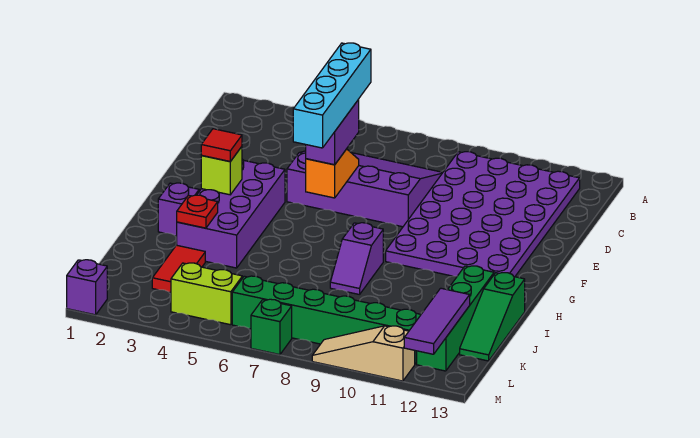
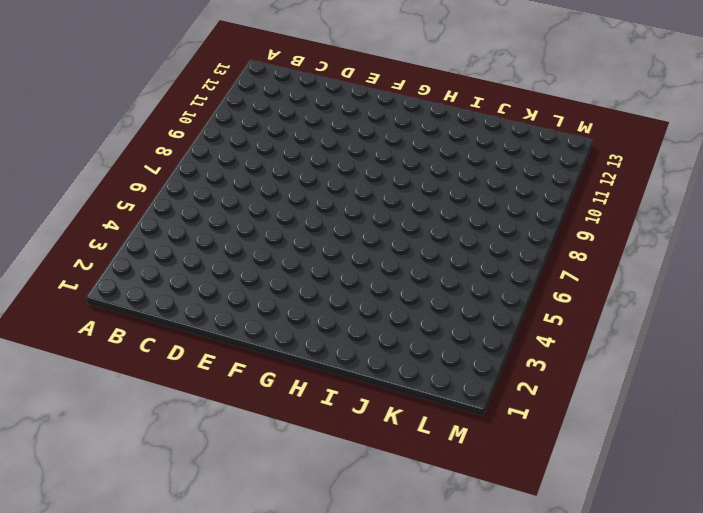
none -> purple plate B9:G12 level 1
none -> purple slope C5:E8 level 1 top E
none -> purple brick F3:I4 level 1

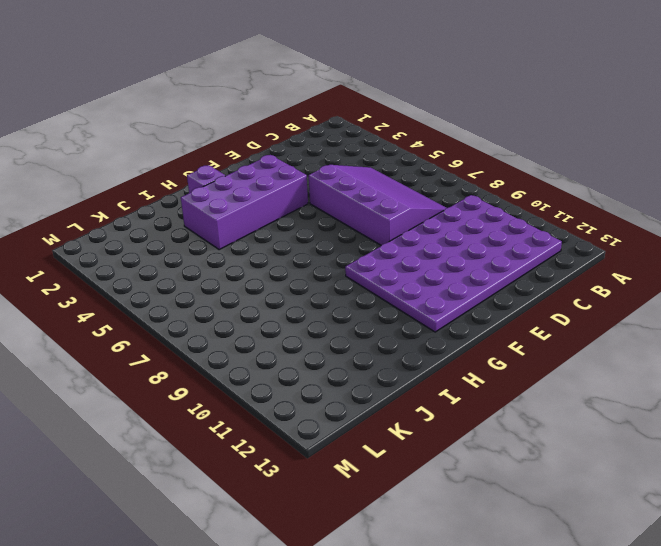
none -> purple slope H8:I8 level 1 top H
none -> green brick I12:L12 level 1
none -> green slope I13:K13 level 1 top I

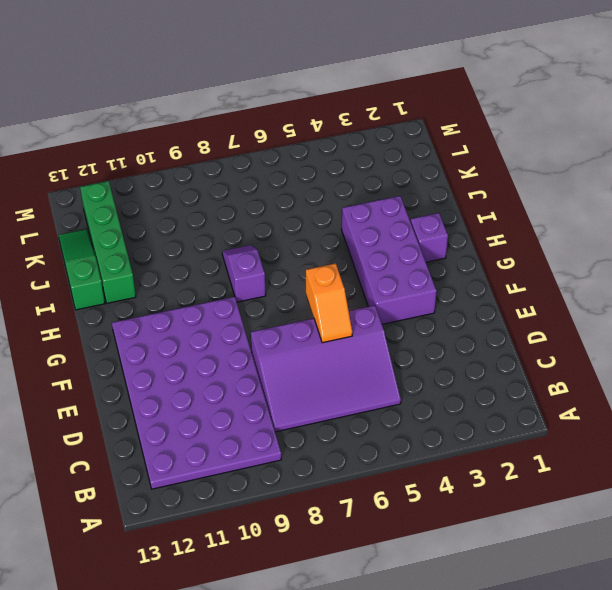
none -> red tile J3:K3 level 1
none -> lime brick L4:L5 level 1
none -> green brick L6:L11 level 1

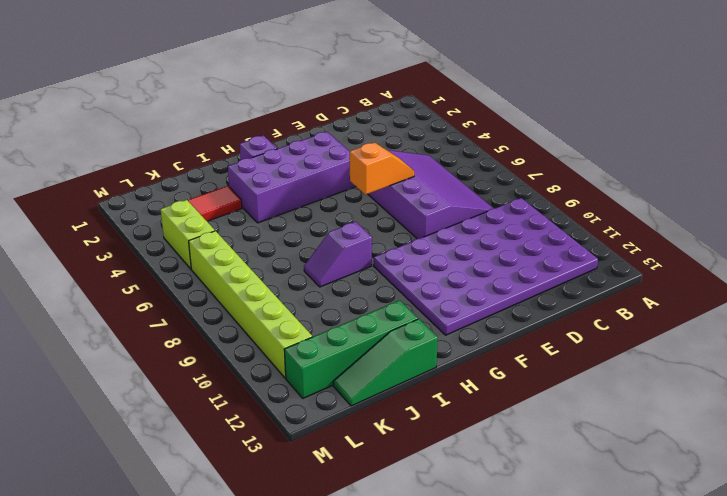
lime brick L6:L11 level 1 -> green brick L6:L11 level 1
none -> purple brick M1 level 1
none -> green brick M7 level 1
none -> tan slope M9:M11 level 1 top 11

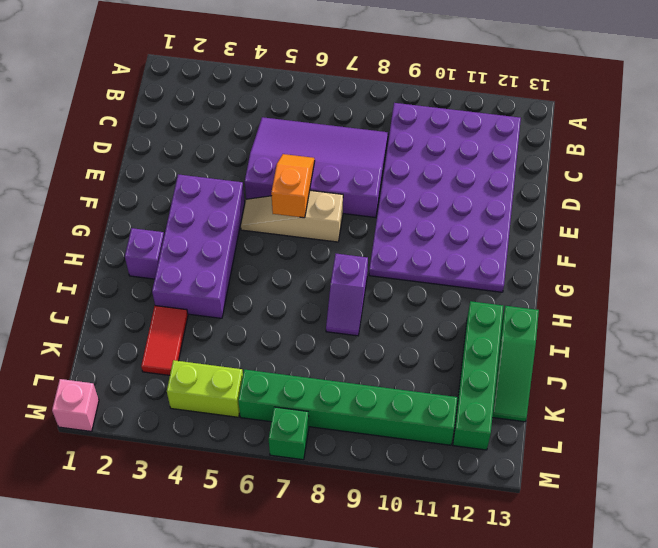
tan slope F5:F7 level 1 top 7 -> tan slope M9:M11 level 1 top 11
pink brick M1 level 1 -> purple brick M1 level 1
none -> lime brick G3 level 2
none -> red plate I3 level 2
none -> purple tile K12:M12 level 2

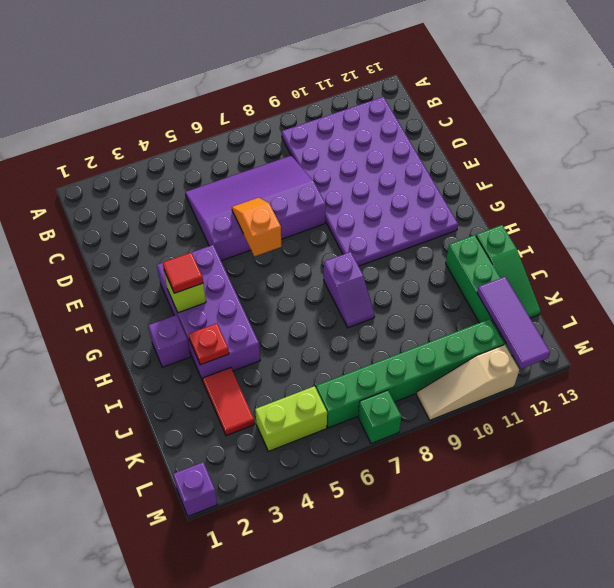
none -> purple brick E6:F6 level 3
none -> cyan brick D6:G6 level 4

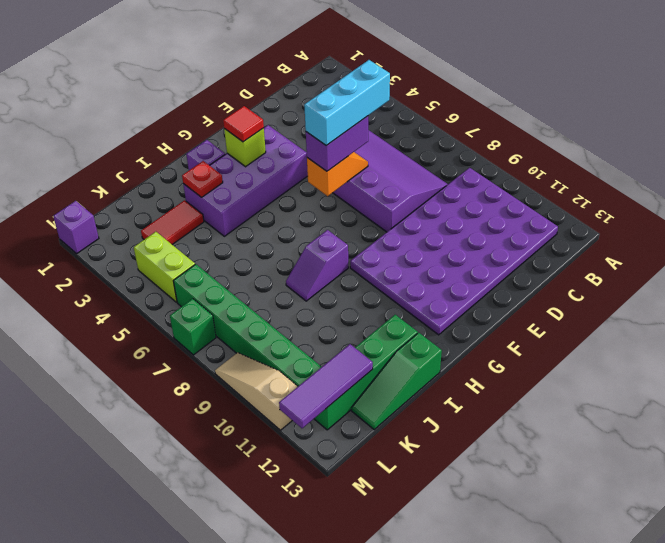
cyan brick D6:F6 level 4 -> cyan brick D6:G6 level 4

